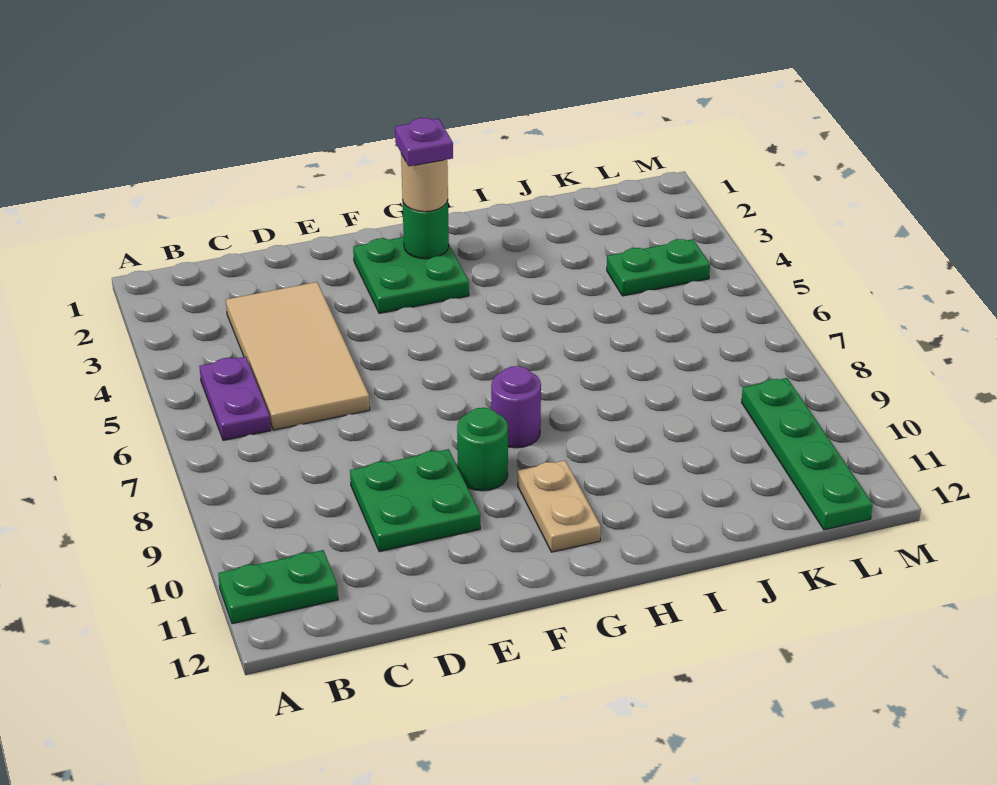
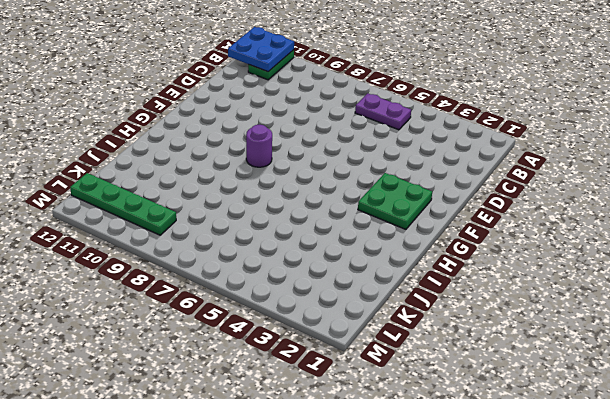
blue plate A11:B12 level 2 -> none
none -> tan tile C3:D6 level 1
none -> green plate D9:E10 level 1
none -> green round brick F9 level 1

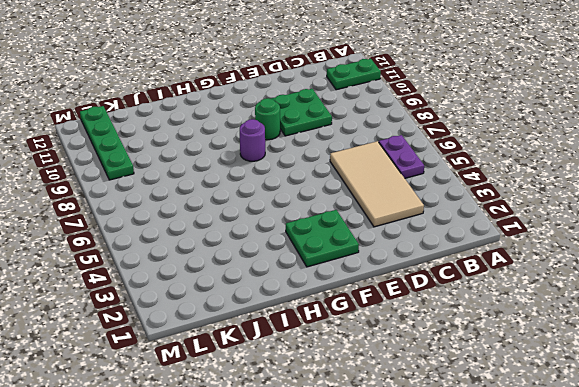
none -> tan plate G10:G11 level 1
none -> green plate K4:L4 level 1
none -> green round brick G2 level 2

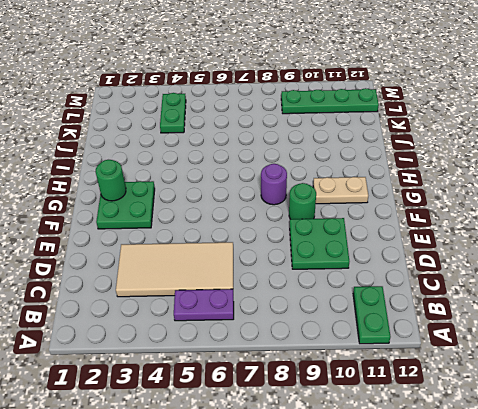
none -> tan round brick G2 level 3
none -> purple plate G2 level 4

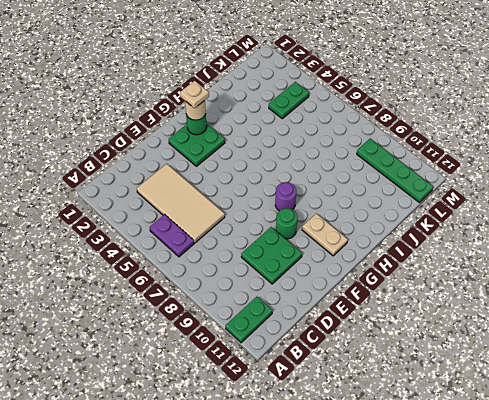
tan plate G2 level 4 -> purple plate G2 level 4

